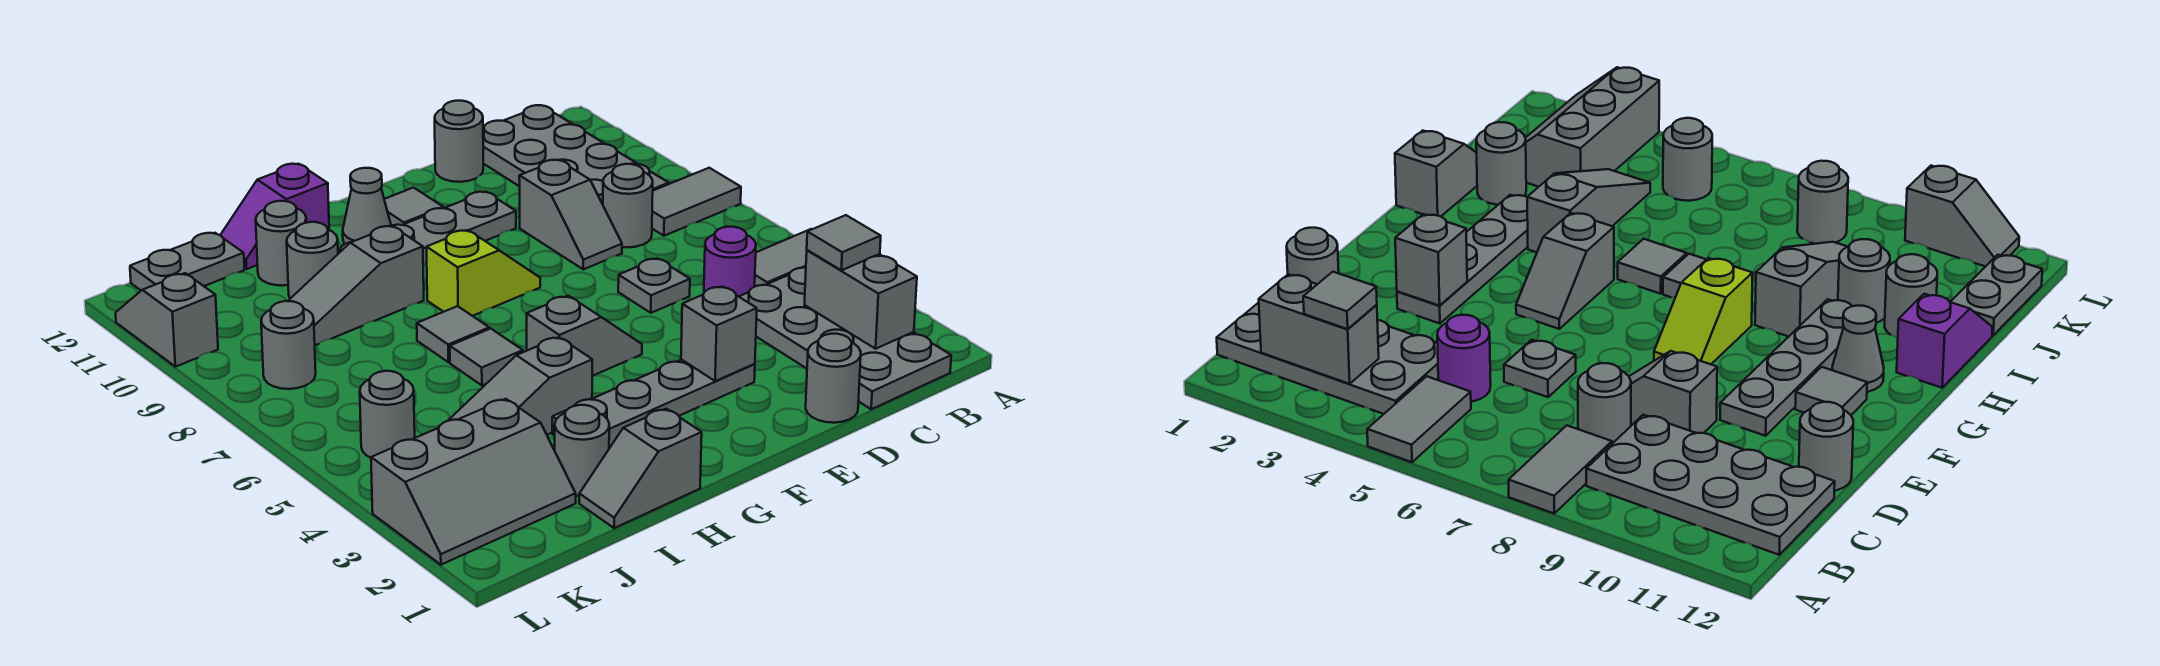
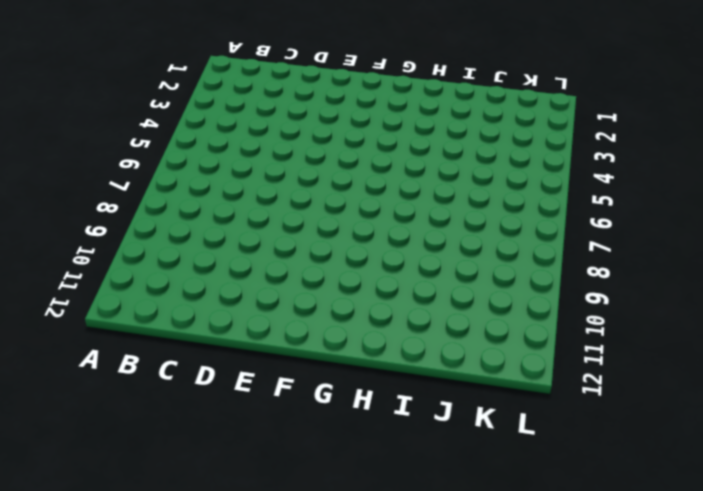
none -> grey tile A5:B5 level 1
none -> grey tile A8:B8 level 1
none -> grey plate B1:C4 level 1
none -> grey plate B9:C12 level 1

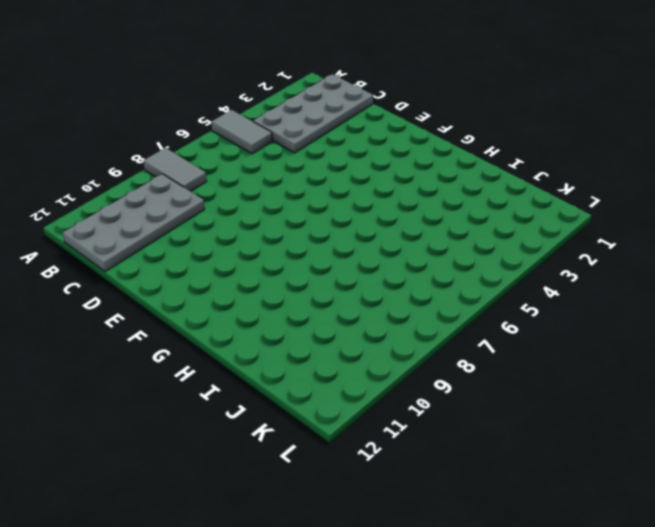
none -> purple round brick C5 level 1
none -> grey round brick C8 level 1
none -> grey round brick D1 level 1
none -> grey plate D6 level 1

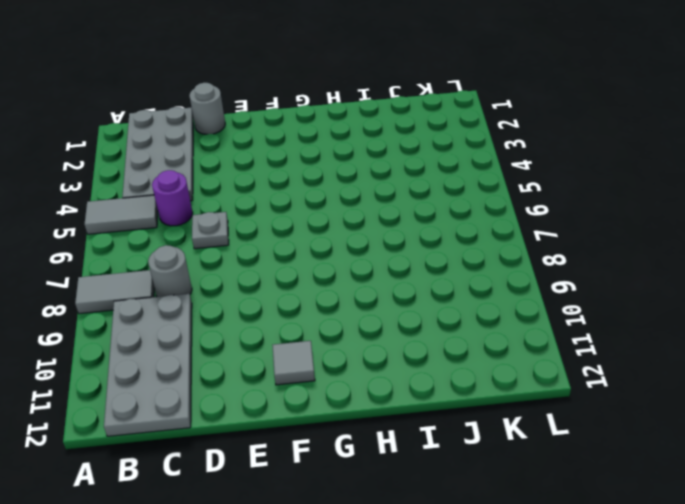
none -> grey slope D8:D9 level 1 top 9
none -> grey round brick D12 level 1
none -> grey plate E3:H3 level 1
none -> grey plate E10:H10 level 1

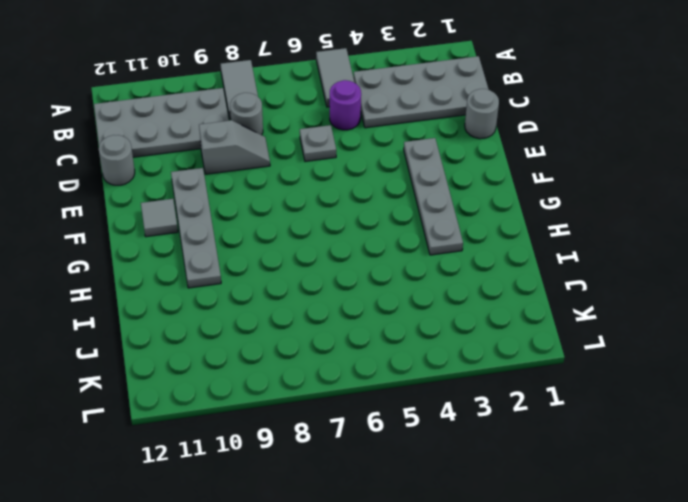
none -> grey slope F5:G5 level 1 top G
none -> lime slope F8:G8 level 1 top G
none -> grey cone G11 level 1
none -> grey slope H1:I1 level 1 top H

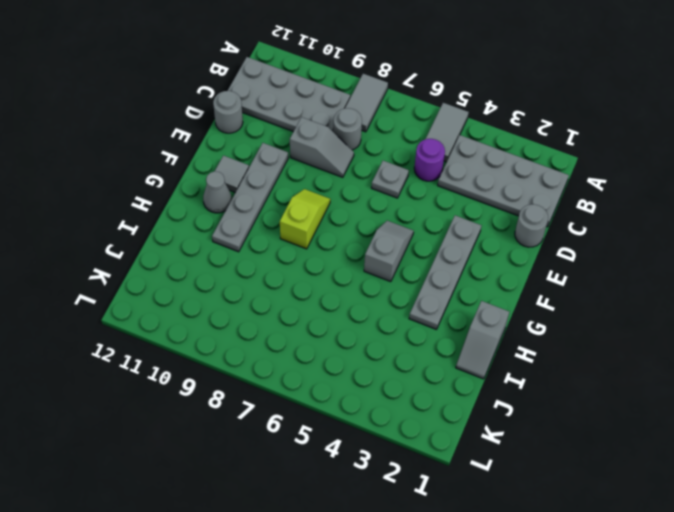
none -> grey slope H4:J4 level 1 top H
none -> grey tile H6 level 1
none -> grey tile H7 level 1
none -> grey slope H9:J9 level 1 top H

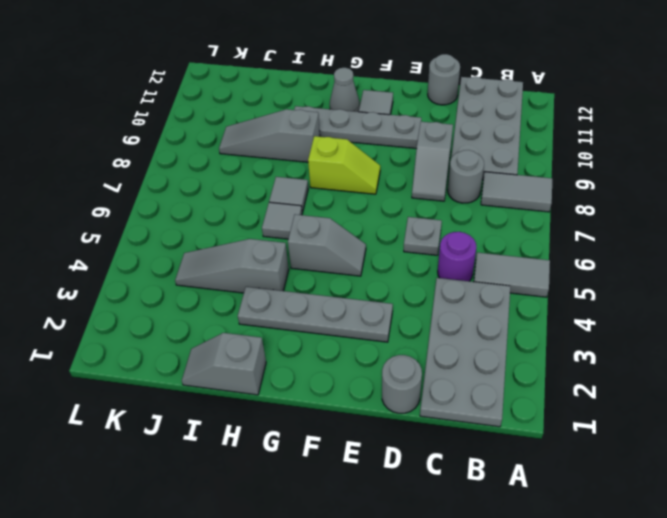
none -> purple slope H12:I12 level 1 top H
none -> grey round brick I2 level 1
none -> grey round brick I10 level 1
none -> grey round brick I11 level 1

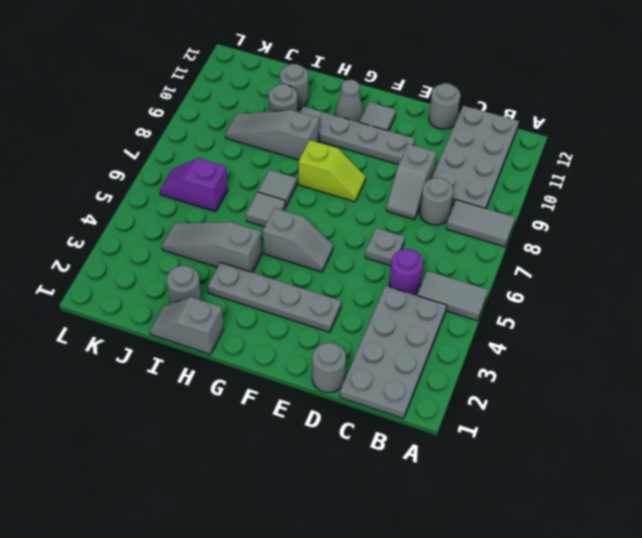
purple slope J6:K6 level 1 top J -> purple slope H12:I12 level 1 top H
none -> grey slope J2:L3 level 1 top 3
none -> grey plate J12:K12 level 1
none -> grey round brick K5 level 1
none -> grey round brick K8 level 1

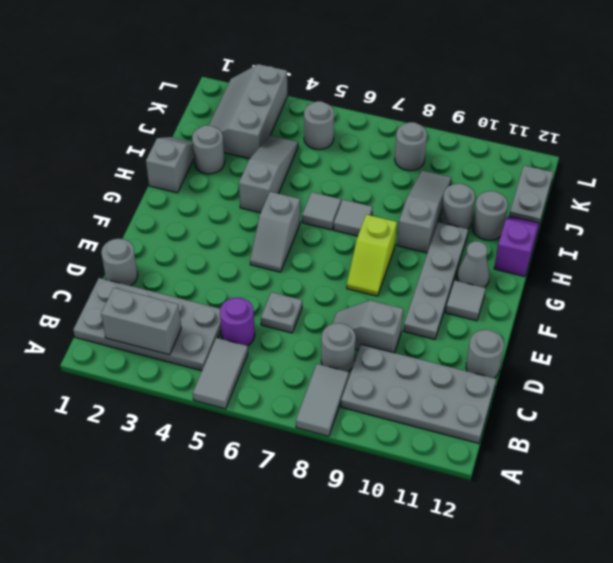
none -> grey plate E3:H3 level 1
none -> grey slope L10:L11 level 1 top 10
none -> grey brick E3 level 2
none -> grey tile B3 level 3

